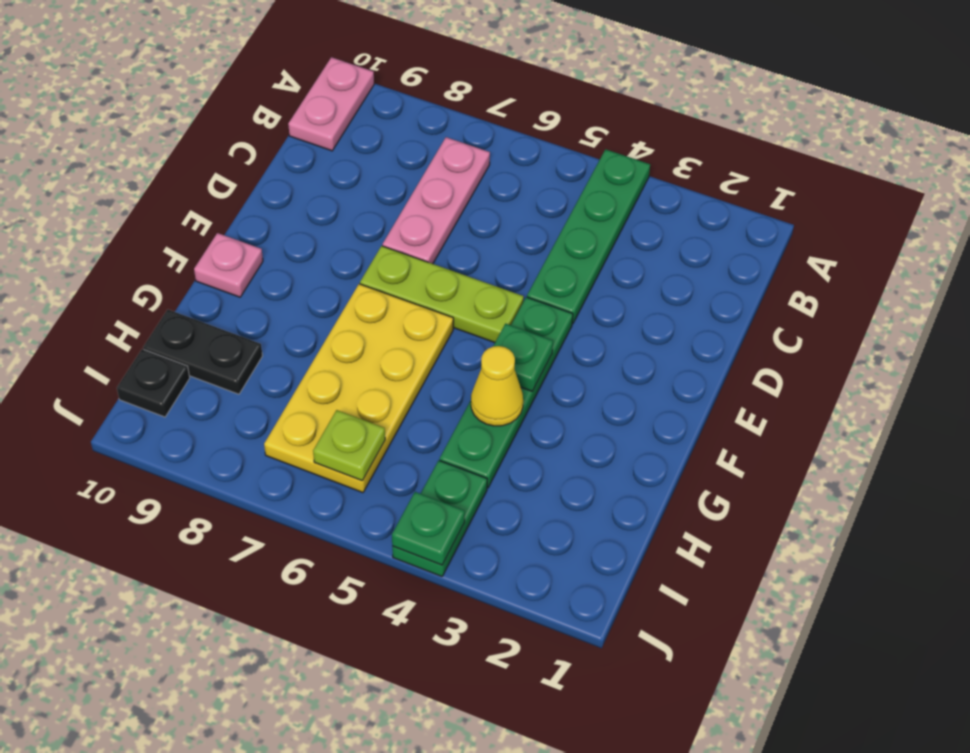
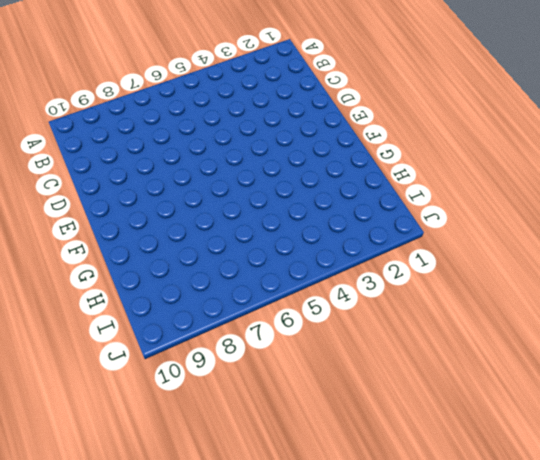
none -> green plate A4:D4 level 1
none -> pink plate A10:B10 level 1
none -> pink plate B7:D7 level 1

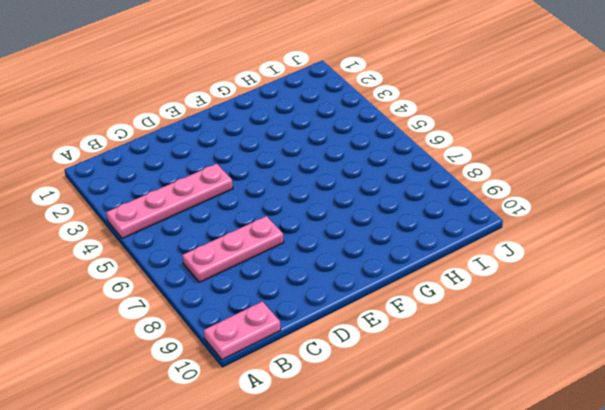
pink plate A4:D4 level 1 -> green plate A4:D4 level 1
none -> green plate E4:H4 level 1
none -> lime plate E5:E7 level 1
none -> yellow plate F6:I7 level 1

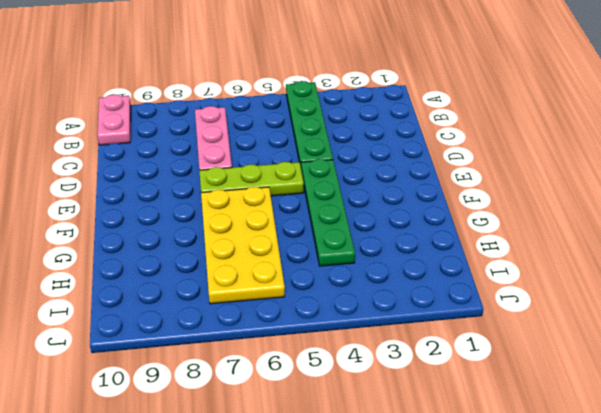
none -> pink plate F10 level 1
none -> black plate H9:H10 level 1
none -> green plate I4:J4 level 1

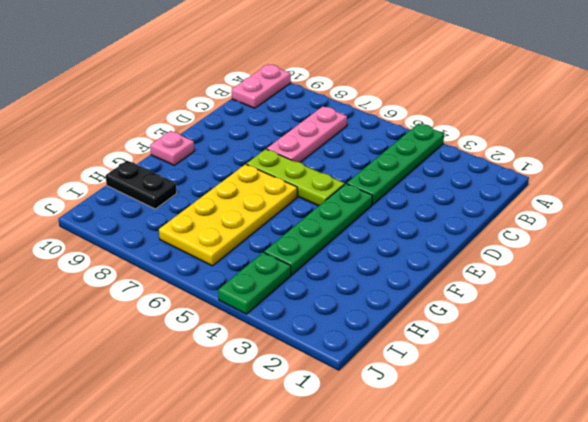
none -> black plate I10 level 1
none -> green plate F4 level 2
none -> yellow cone G4 level 2

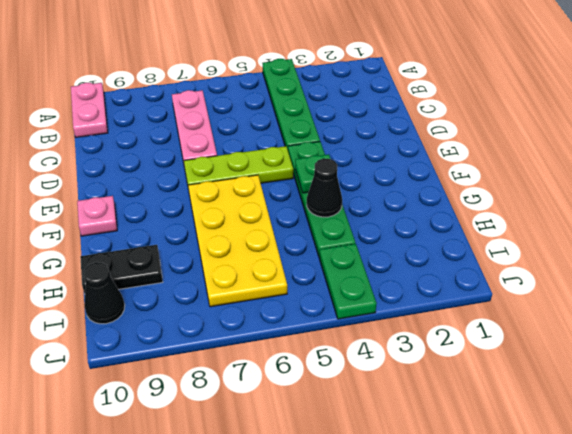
black cone G4 level 2 -> yellow cone G4 level 2
black cone I10 level 1 -> black plate I10 level 1
none -> lime plate I6 level 2
none -> green plate J4 level 2

